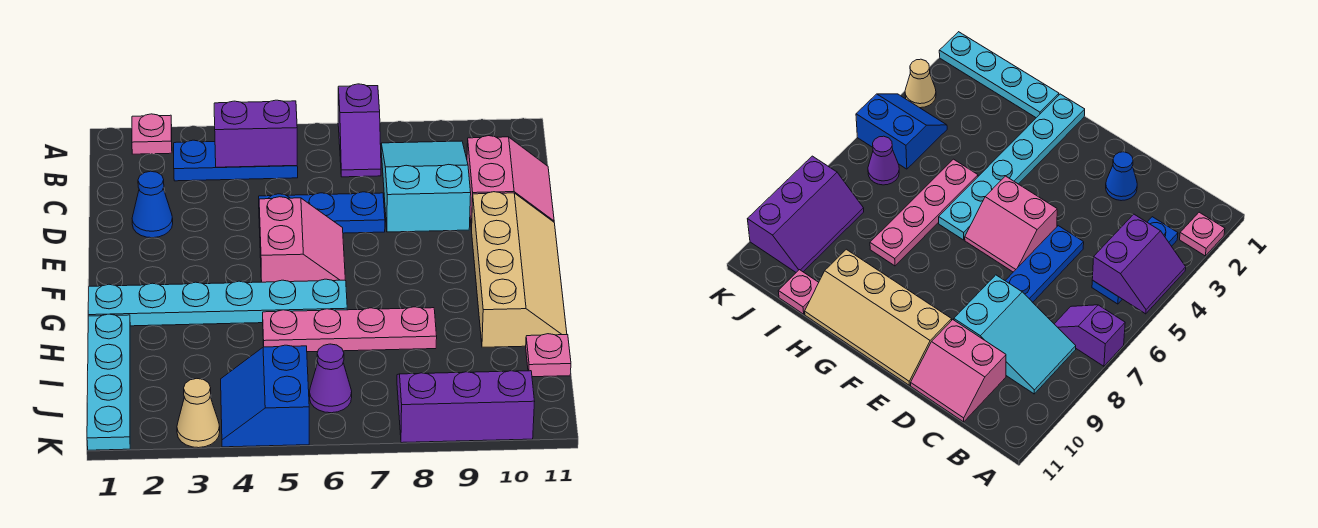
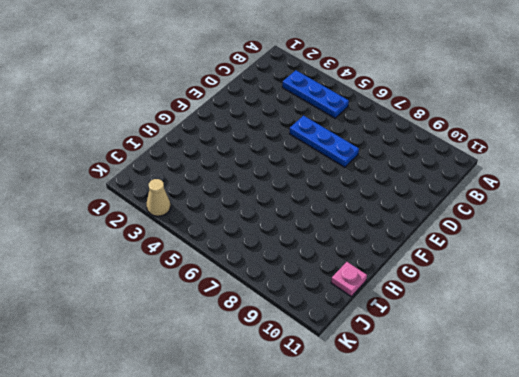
none -> pink plate A2 level 1
none -> purple slope A7:B7 level 1 top A
none -> cyan slope B8:D9 level 1 top D

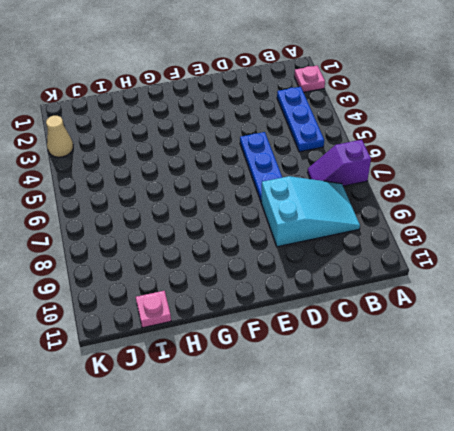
none -> pink slope C10:D11 level 1 top 10
none -> blue cone D2 level 1
none -> pink slope E5:F6 level 1 top 5

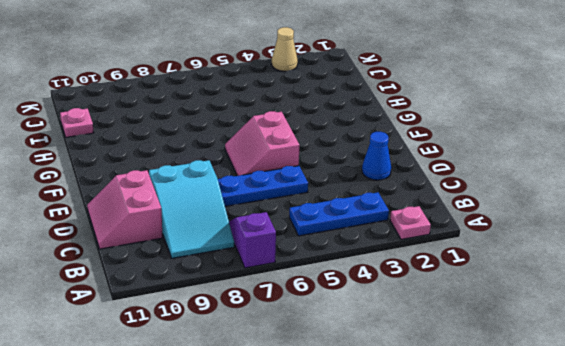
none -> tan slope E10:H11 level 1 top 10
none -> cyan plate G1:G6 level 1
none -> cyan plate H1:K1 level 1

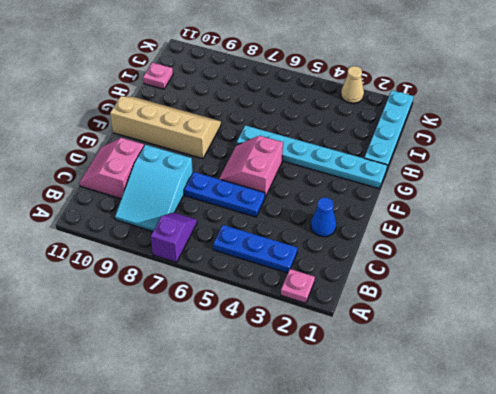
tan slope F8:G11 level 1 top F -> tan slope E10:H11 level 1 top 10
none -> pink plate H5:H8 level 1
none -> blue slope J4:K5 level 1 top 5
none -> purple cone J6 level 1

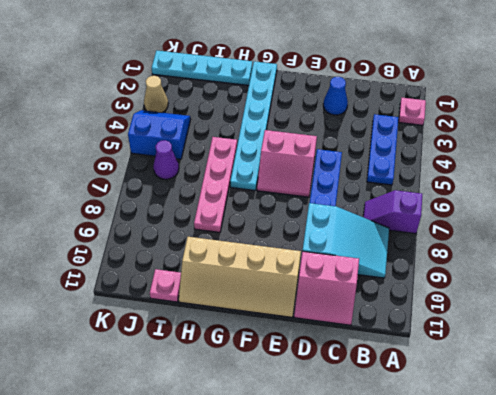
none -> purple slope J8:K10 level 1 top K
none -> purple slope A4:B5 level 2 top B

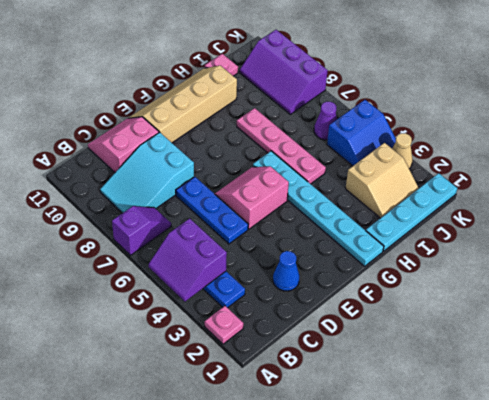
tan slope I2:J3 level 1 top 3 -> none

